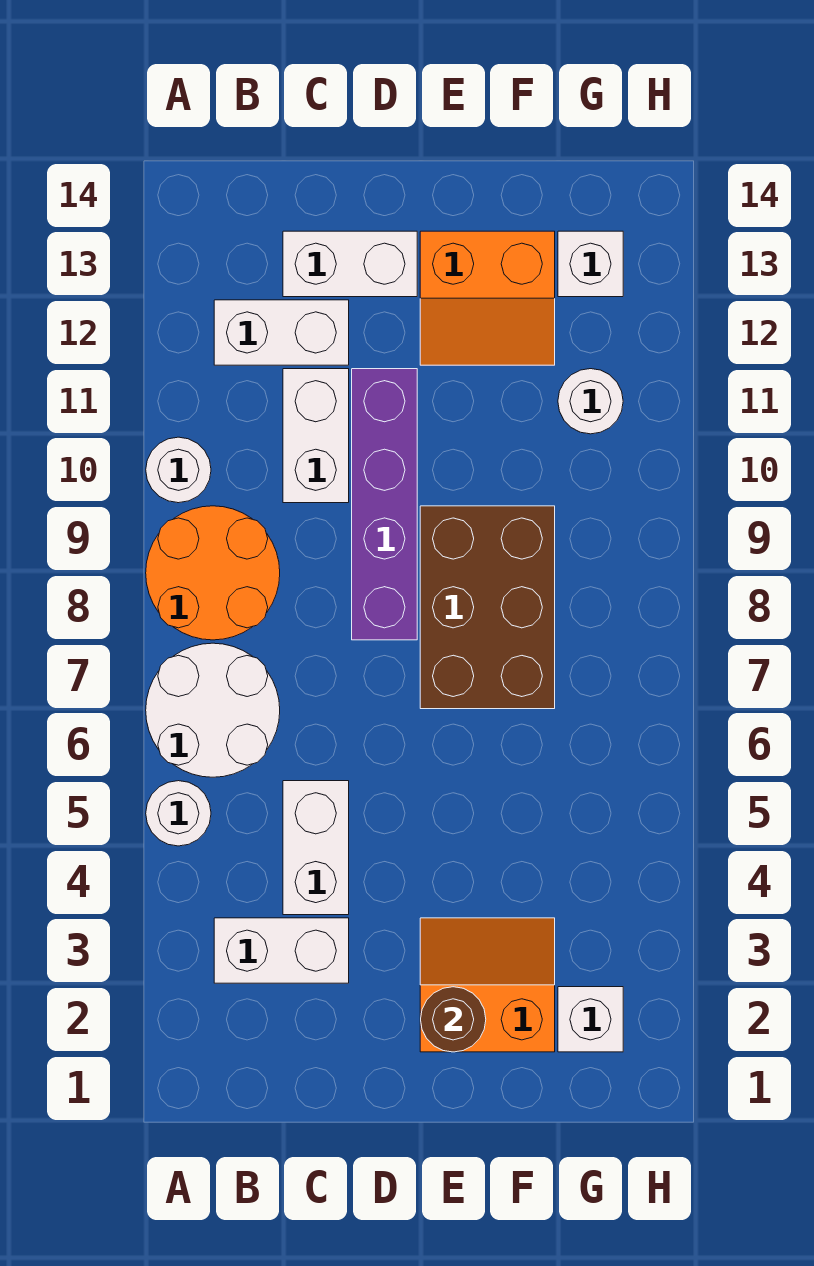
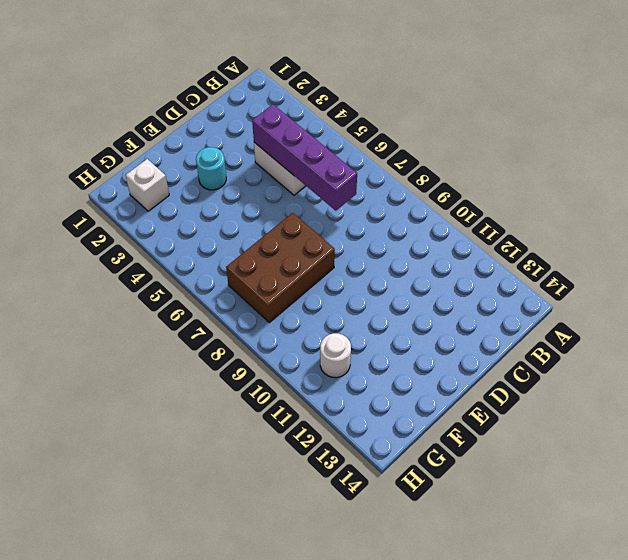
purple brick C4:C7 level 2 -> purple brick D8:D11 level 1
cyan round brick E3 level 1 -> orange slope E2:F3 level 1 top 2
brown brick E7:G8 level 1 -> brown brick E7:F9 level 1
none -> white round brick A5 level 1
none -> white round brick A6:B7 level 1
none -> orange round brick A8:B9 level 1

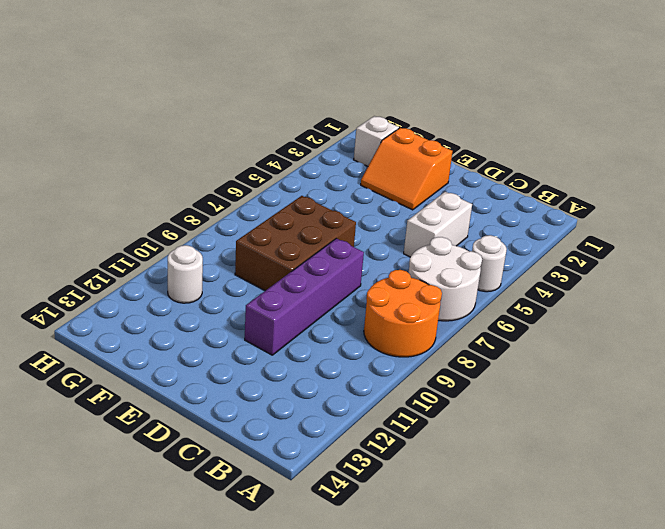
none -> white round brick A10 level 1
none -> white brick B3:C3 level 1
none -> white brick B12:C12 level 1

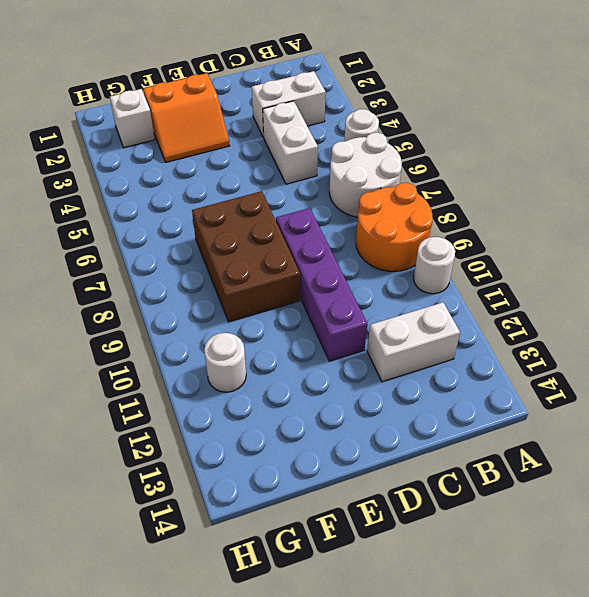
none -> white brick C10:C11 level 1
none -> white brick C13:D13 level 1
none -> orange slope E12:F13 level 1 top 13

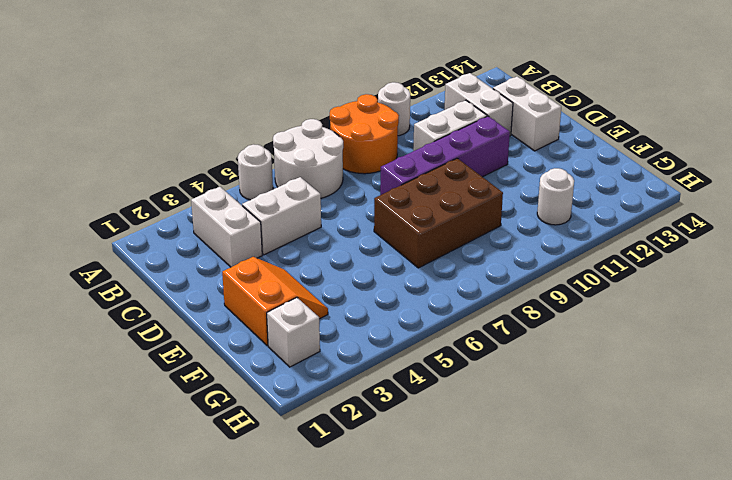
none -> orange slope E12:F13 level 1 top 13
none -> white brick G13 level 1
none -> brown round brick E2 level 2

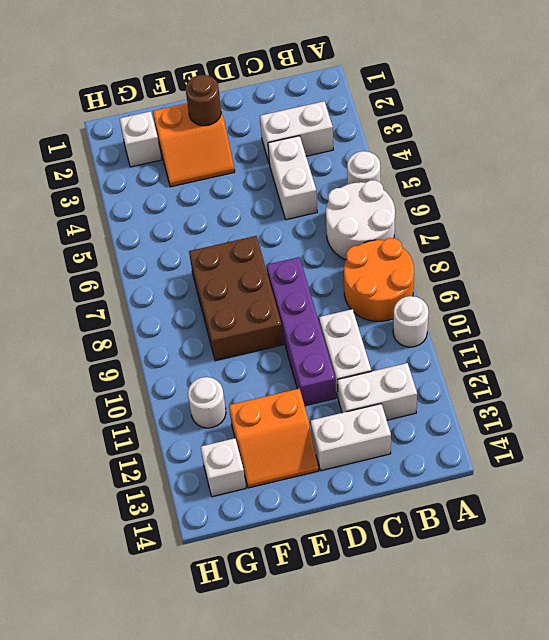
orange slope E12:F13 level 1 top 12 -> orange slope E12:F13 level 1 top 13

